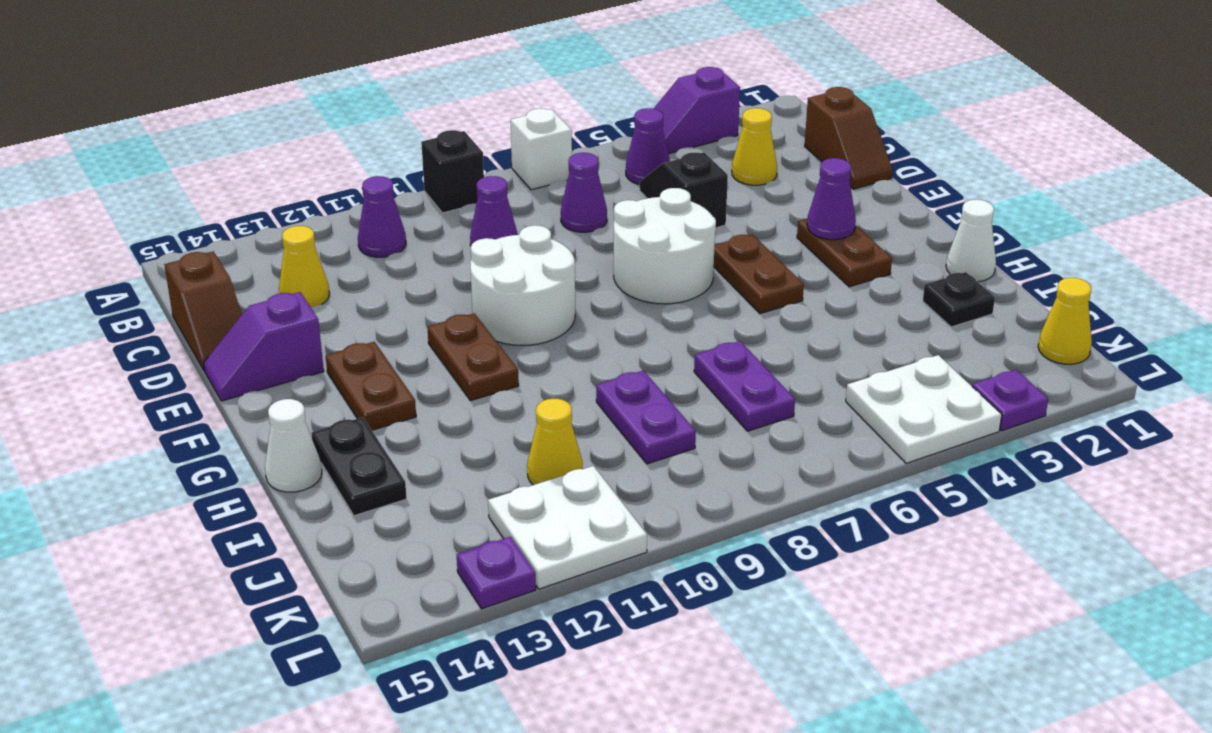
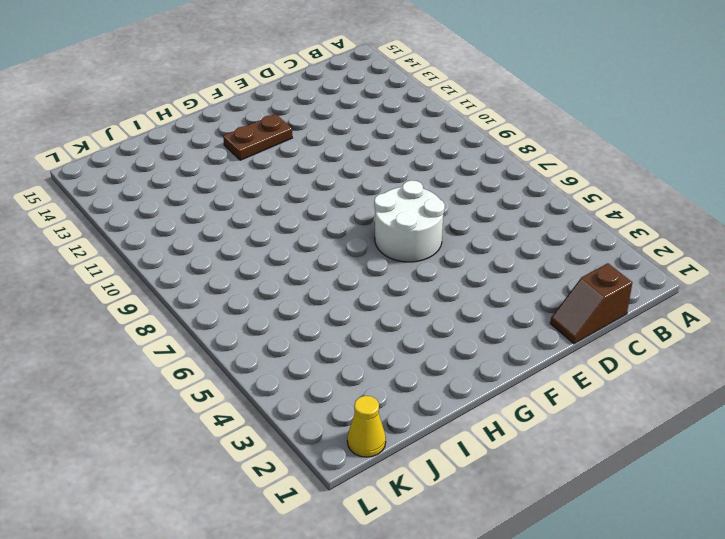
none -> purple slope A3:A4 level 1 top 3
none -> white brick A7 level 1
none -> black brick A9 level 1
none -> purple cone B5 level 1

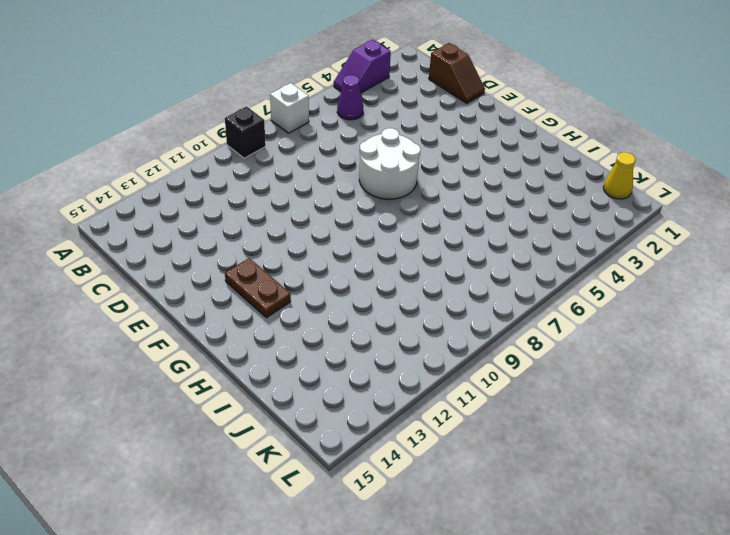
none -> purple cone B11 level 1
none -> yellow cone C3 level 1
none -> black slope C5:D5 level 1 top D
none -> purple cone C7 level 1

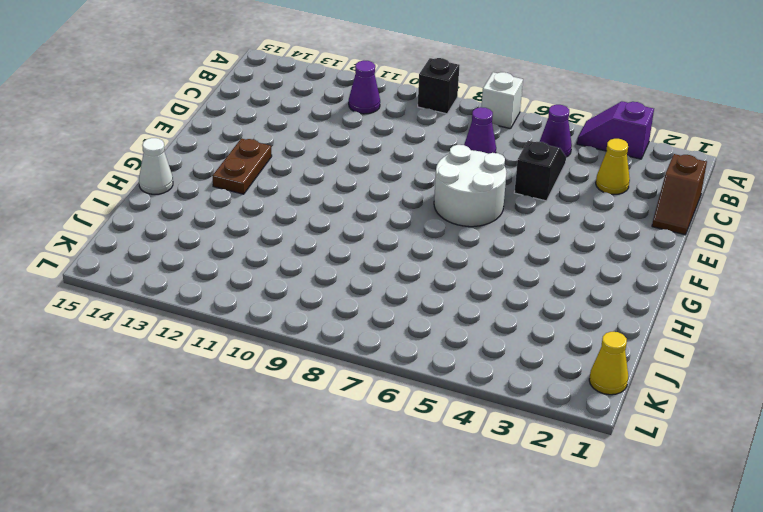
none -> purple cone C9 level 1
none -> yellow cone C13 level 1
none -> brown slope C15:D15 level 1 top C
none -> white round brick E9:F10 level 1

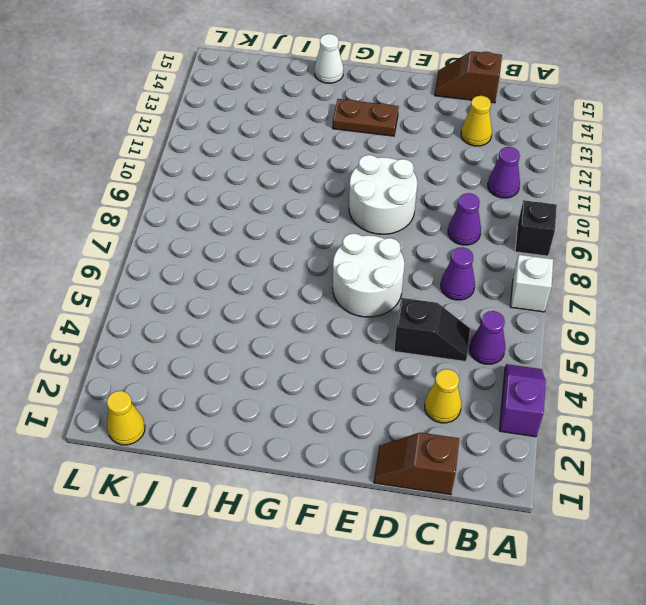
none -> purple slope E14:E15 level 1 top 14
none -> brown plate F3:G3 level 1
none -> brown plate F5:G5 level 1
none -> brown plate F11:G11 level 1

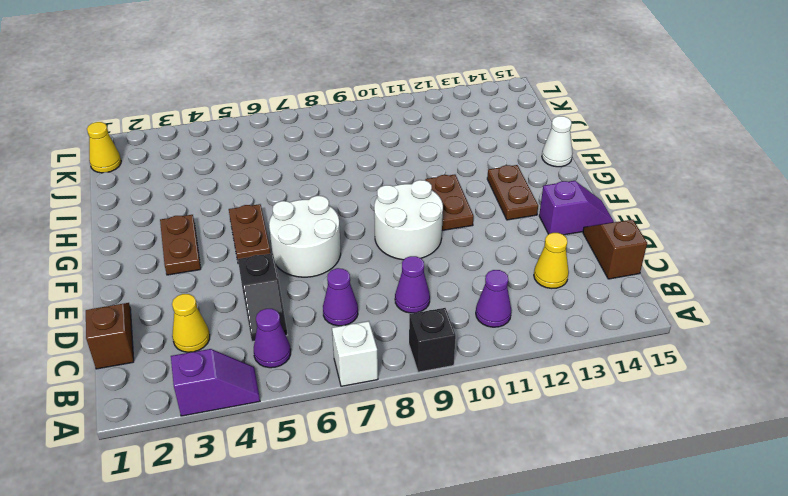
none -> white cone H1 level 1
none -> black plate H14:I14 level 1
none -> black plate I2 level 1
none -> purple plate I7:J7 level 1

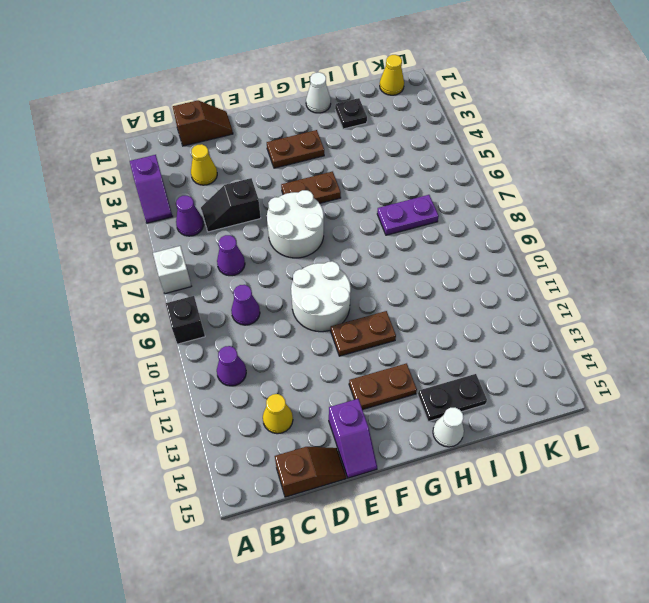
none -> purple plate I9:J9 level 1
none -> yellow cone J11 level 1
none -> white plate K4:L5 level 1
none -> white plate K11:L12 level 1

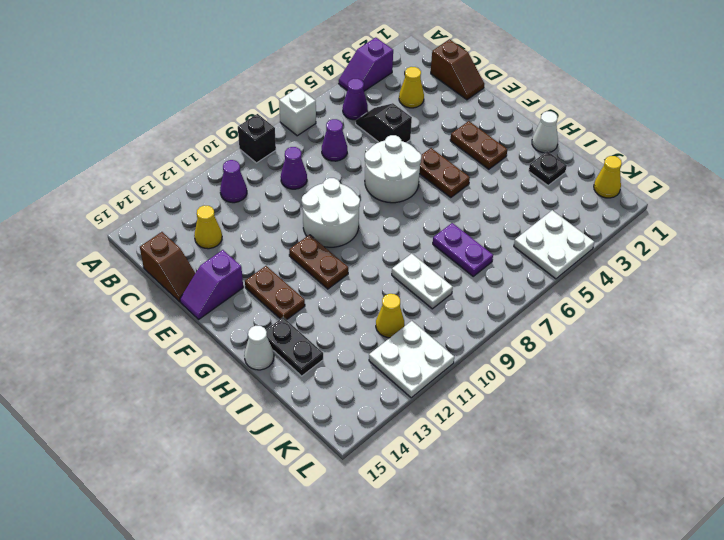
white plate I9:J9 level 1 -> purple plate I9:J9 level 1
none -> purple plate L3 level 1
none -> purple plate L13 level 1
none -> purple cone F3 level 2

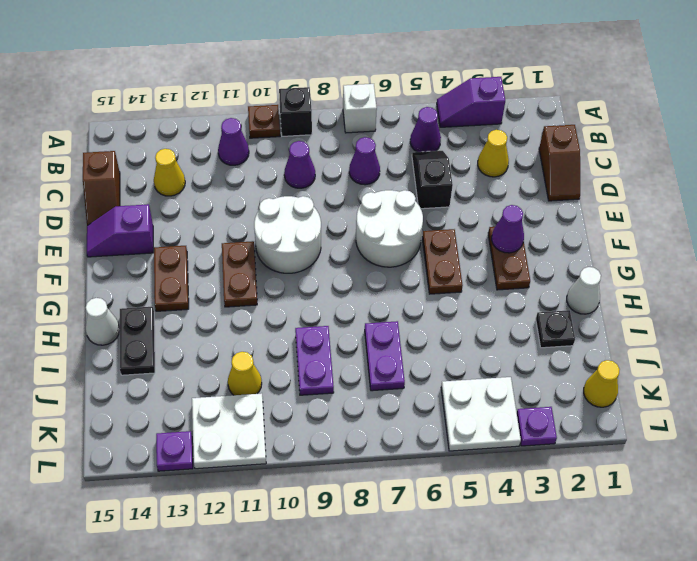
brown plate A10 level 1 -> none

